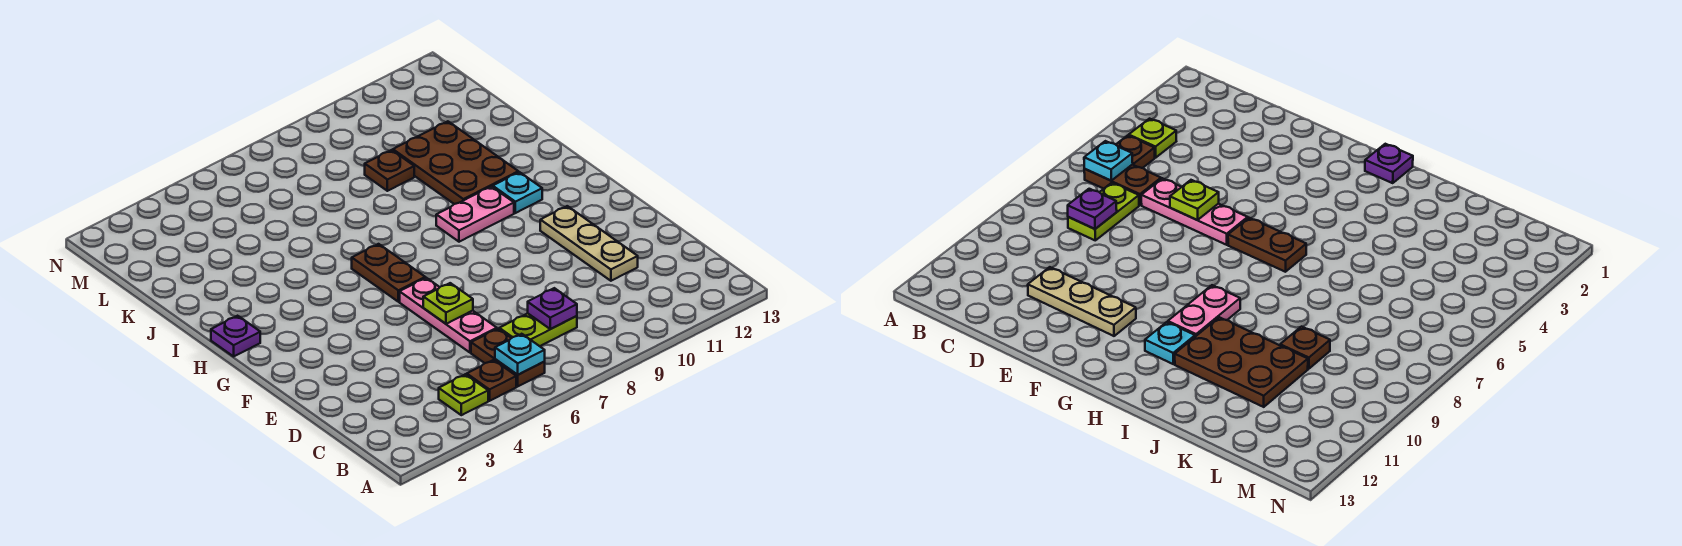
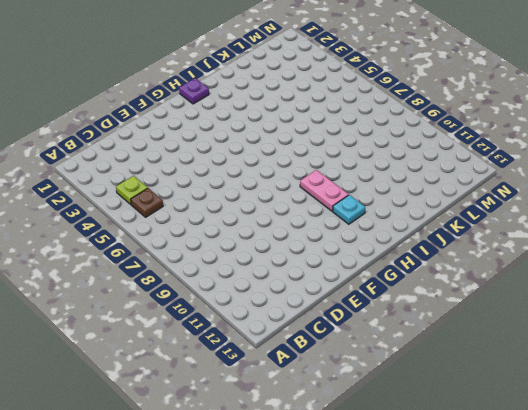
none -> brown plate B6:C6 level 1
none -> lime plate C7:C8 level 1
none -> pink plate D6:F6 level 1

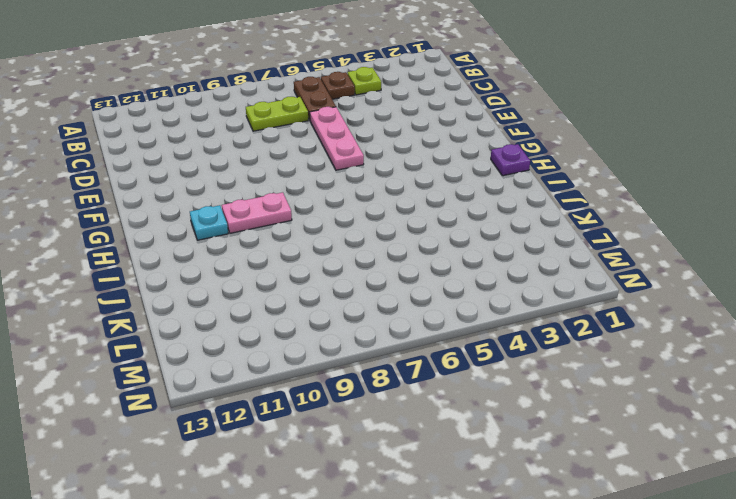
none -> tan plate D11:F11 level 1
none -> brown plate G6:H6 level 1
none -> brown plate I10:K11 level 1

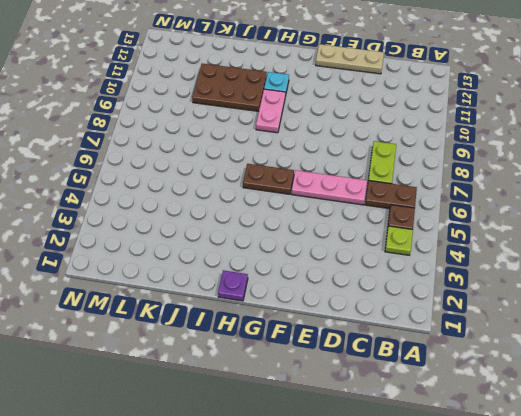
tan plate D13:F13 level 1 -> tan plate D11:F11 level 1
none -> brown plate K9 level 1
none -> cyan plate B6 level 2
none -> purple plate C8 level 2

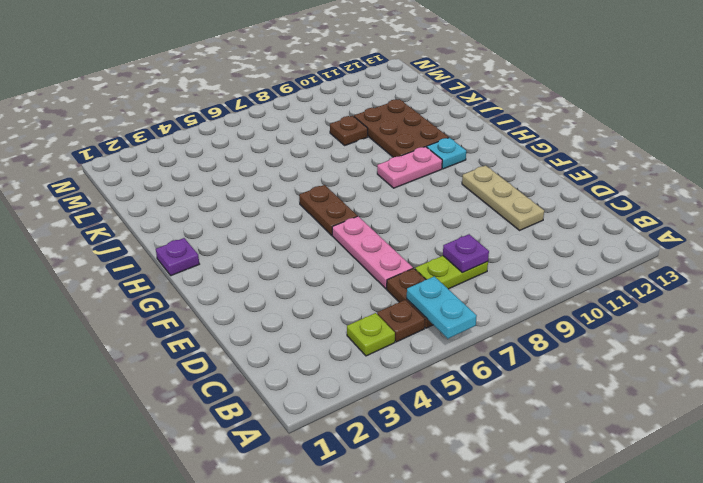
cyan plate A6:B6 level 2 -> cyan plate B6 level 2
none -> lime plate E6 level 2

